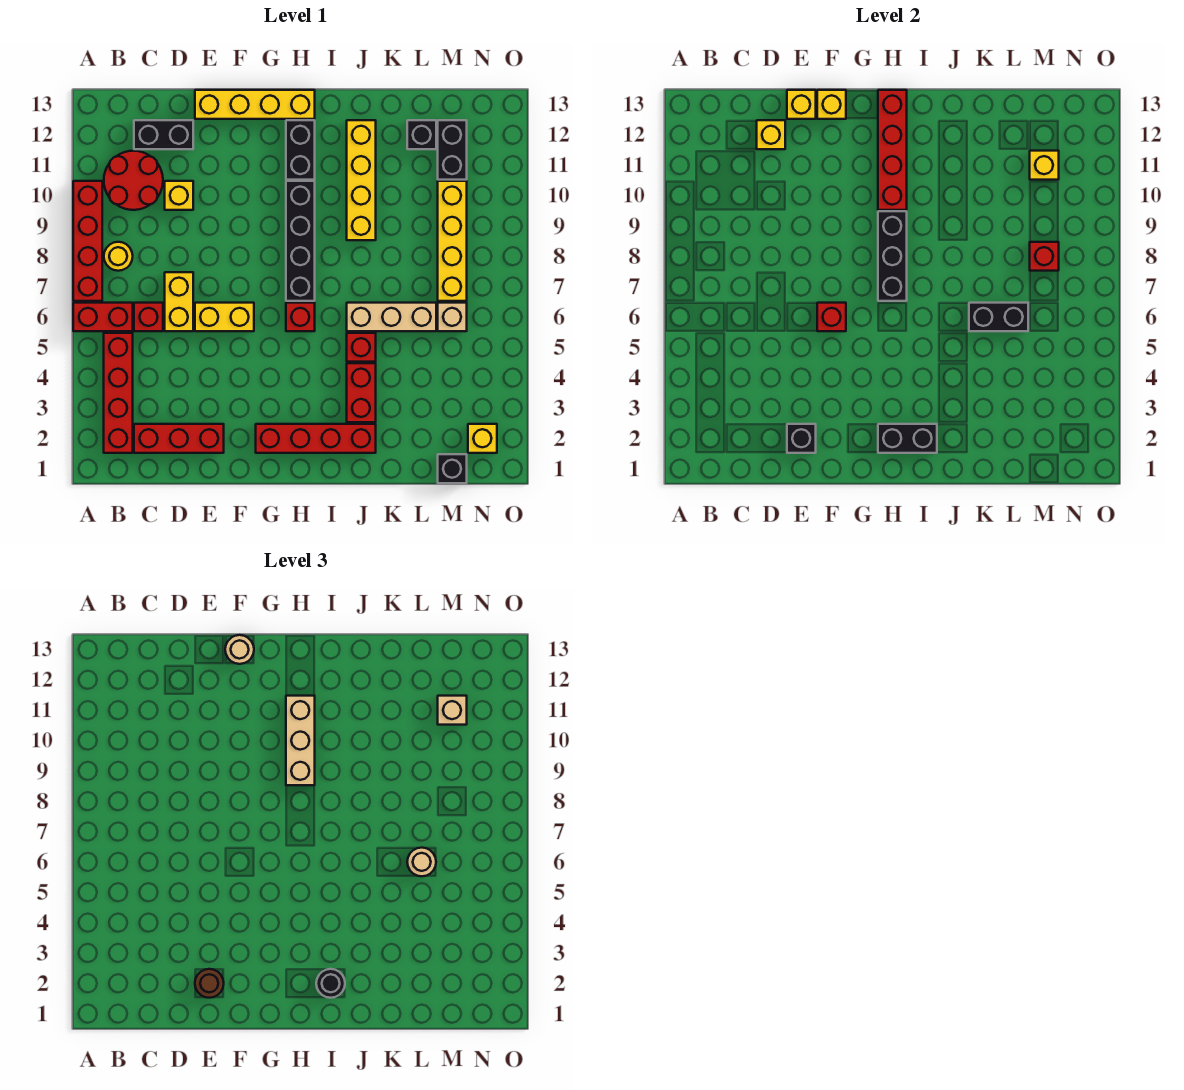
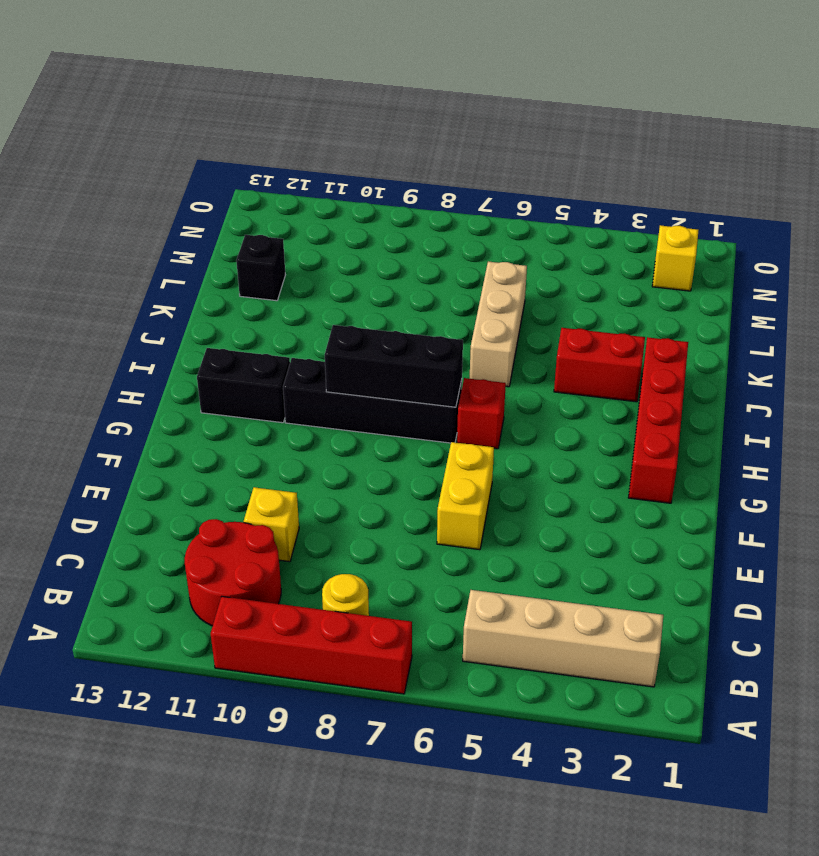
tan brick B2:B5 level 1 -> red brick B2:B5 level 1
none -> red brick A6:B6 level 1
none -> red brick C2:E2 level 1
none -> red brick C6 level 1
none -> black brick C12:D12 level 1

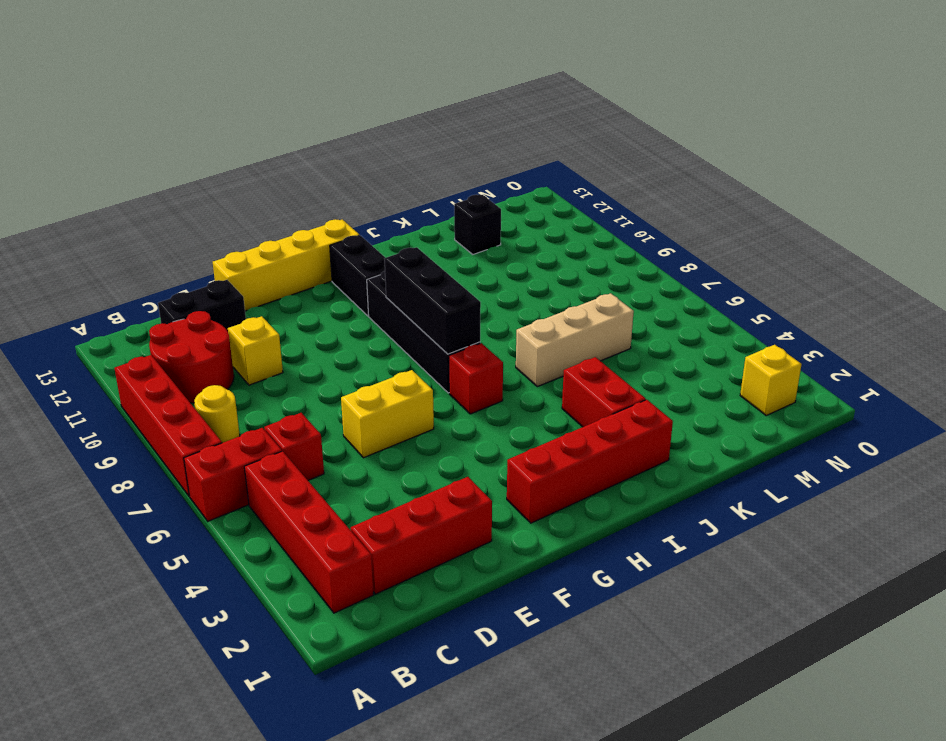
none -> yellow brick D6:D7 level 1
none -> red brick J5 level 1
none -> yellow brick J9:J12 level 1
none -> black brick M1 level 1

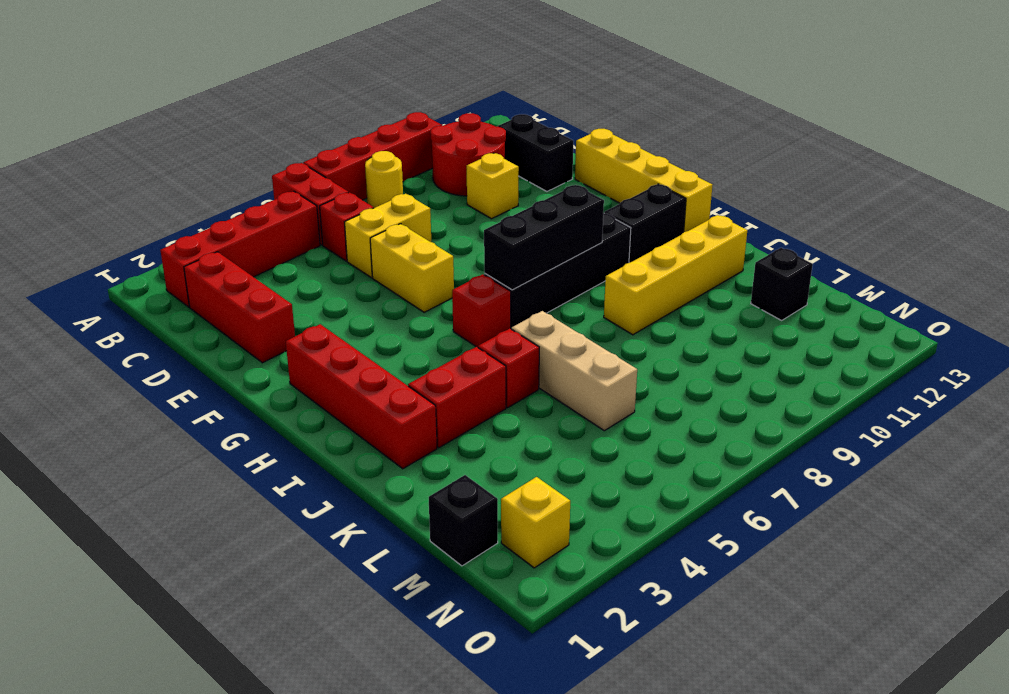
none -> tan brick M6 level 1
none -> yellow brick M7:M10 level 1
none -> black brick M11:M12 level 1
none -> yellow brick D12 level 2

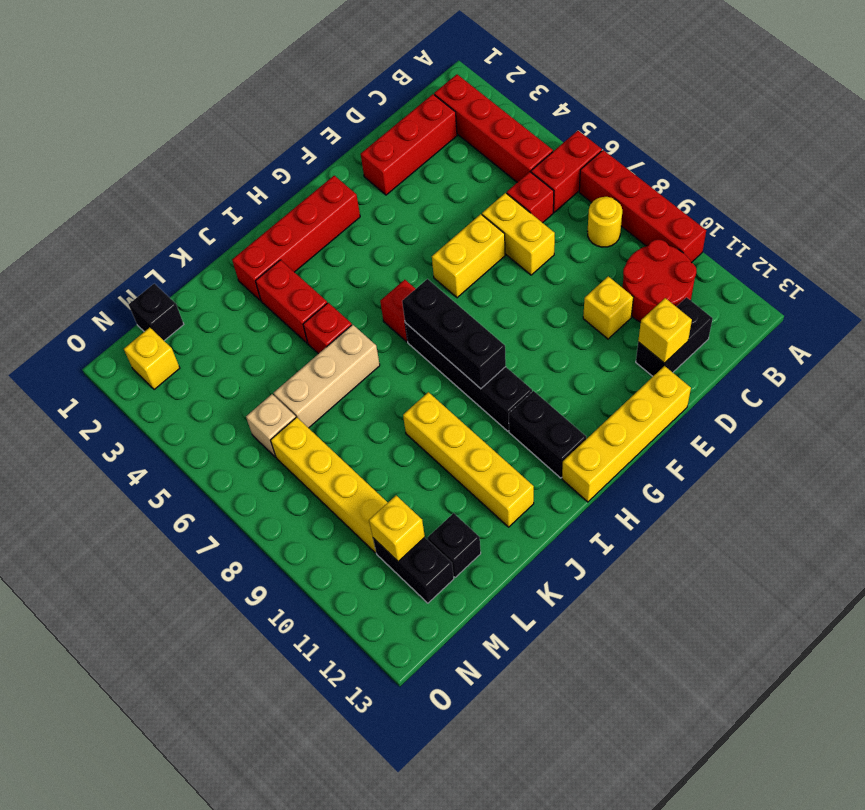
none -> black brick E2 level 2
none -> yellow brick E13 level 2
none -> red brick F6 level 2
none -> yellow brick F13 level 2

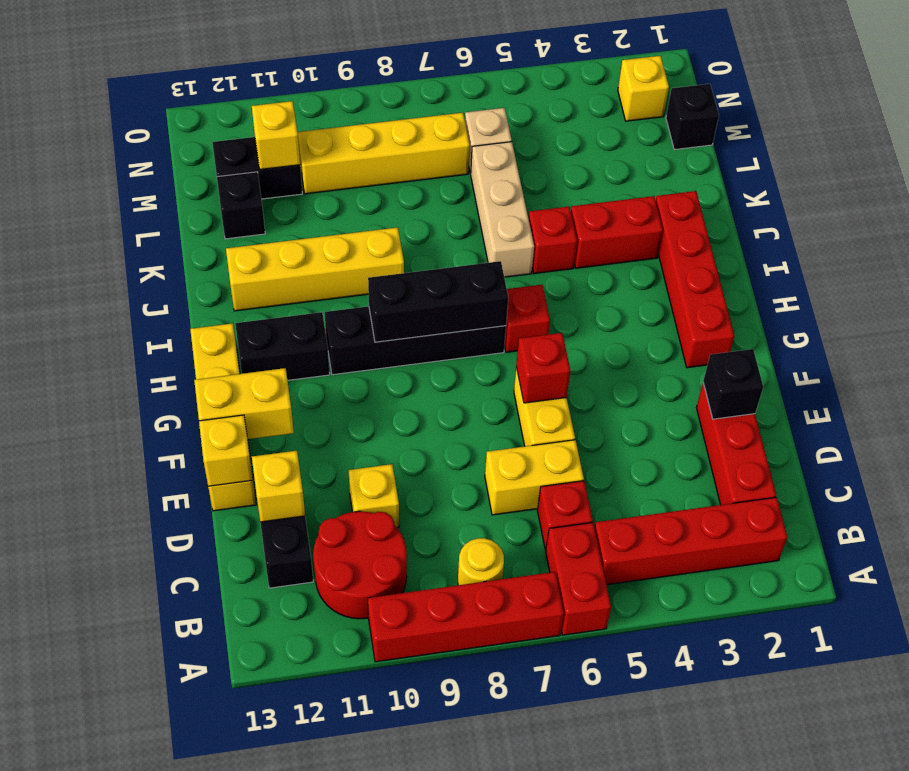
yellow brick F12:F13 level 2 -> yellow brick F13 level 2
none -> black brick H2:I2 level 2
none -> red brick H10:H13 level 2
none -> black brick K6:L6 level 2
none -> red brick M8 level 2

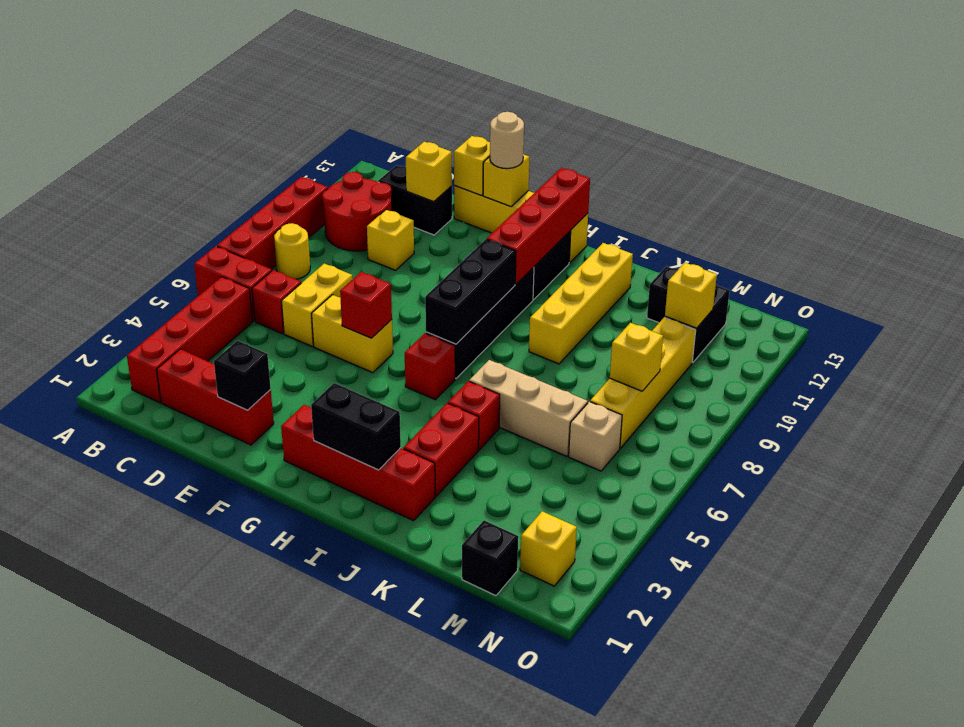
yellow brick M8 level 2 -> red brick M8 level 2
none -> black brick K6:L6 level 2
none -> brown round brick E2 level 3
none -> tan brick H9:H11 level 3
none -> black round brick I2 level 3

